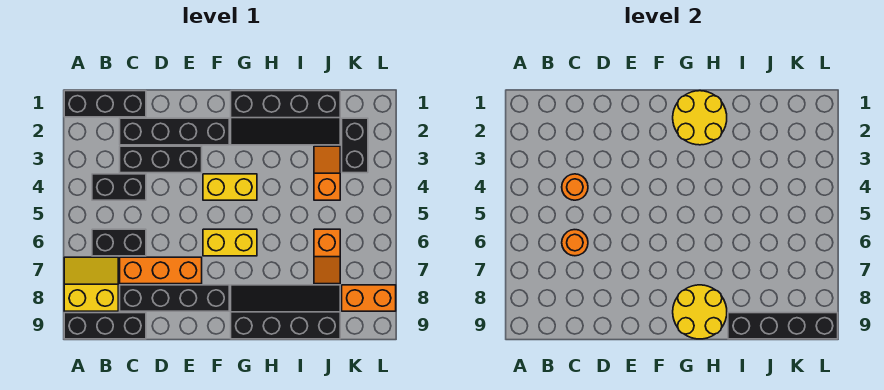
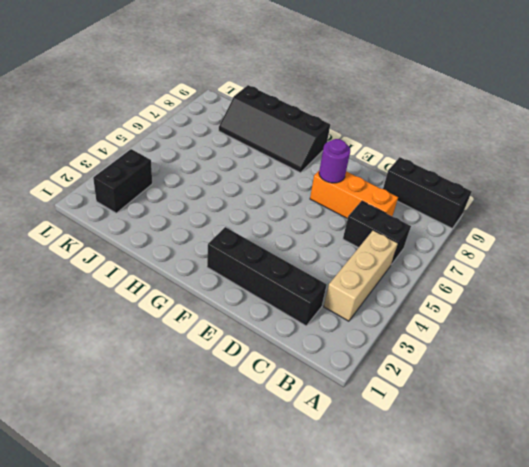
tan brick B3:B5 level 1 -> black brick B4:C4 level 1
purple round brick E7 level 2 -> none
none -> black brick A1:C1 level 1
none -> yellow slope A7:B8 level 1 top 8
none -> black brick C3:E3 level 1

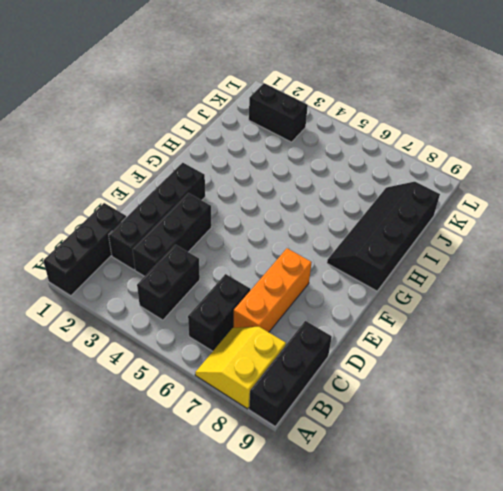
none -> black brick C8:F8 level 1
none -> yellow brick F4:G4 level 1
none -> yellow brick F6:G6 level 1

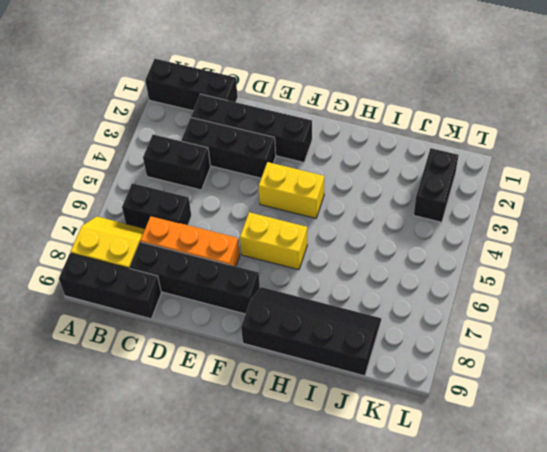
none -> black slope G1:J2 level 1 top 1
none -> orange slope J3:J4 level 1 top 4
none -> orange slope J6:J7 level 1 top 6

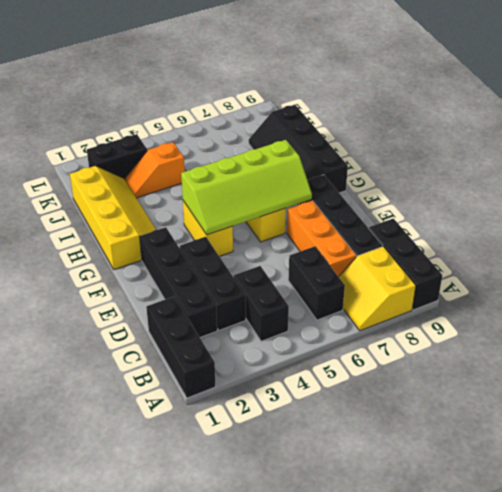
lime slope F4:G7 level 2 top G -> none
yellow slope G1:J2 level 1 top 1 -> black slope G1:J2 level 1 top 1
none -> orange slope J6:J7 level 1 top 6
none -> orange brick K8:L8 level 1
none -> orange round brick C4 level 2

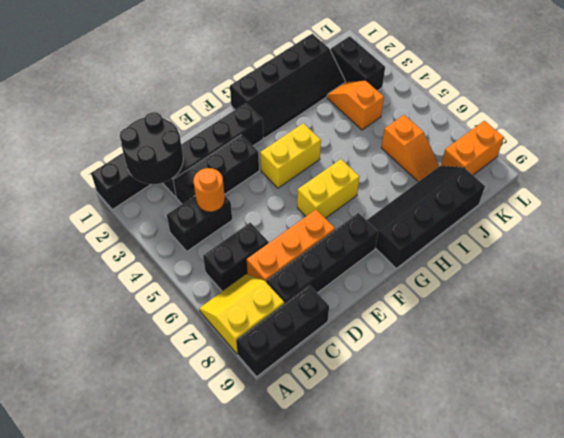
black round brick B1:C2 level 2 -> none
none -> orange round brick C6 level 2
none -> yellow round brick G1:H2 level 2
none -> yellow round brick G8:H9 level 2

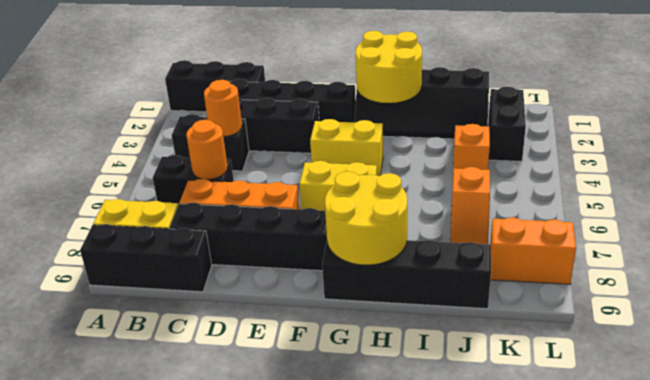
none -> black brick I9:L9 level 2

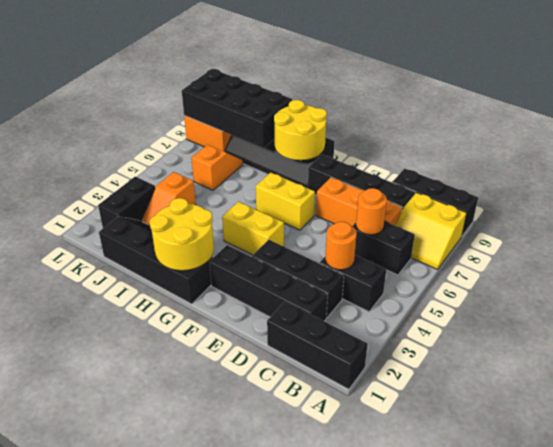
black brick I8:L9 level 2 -> black brick I9:L9 level 2

